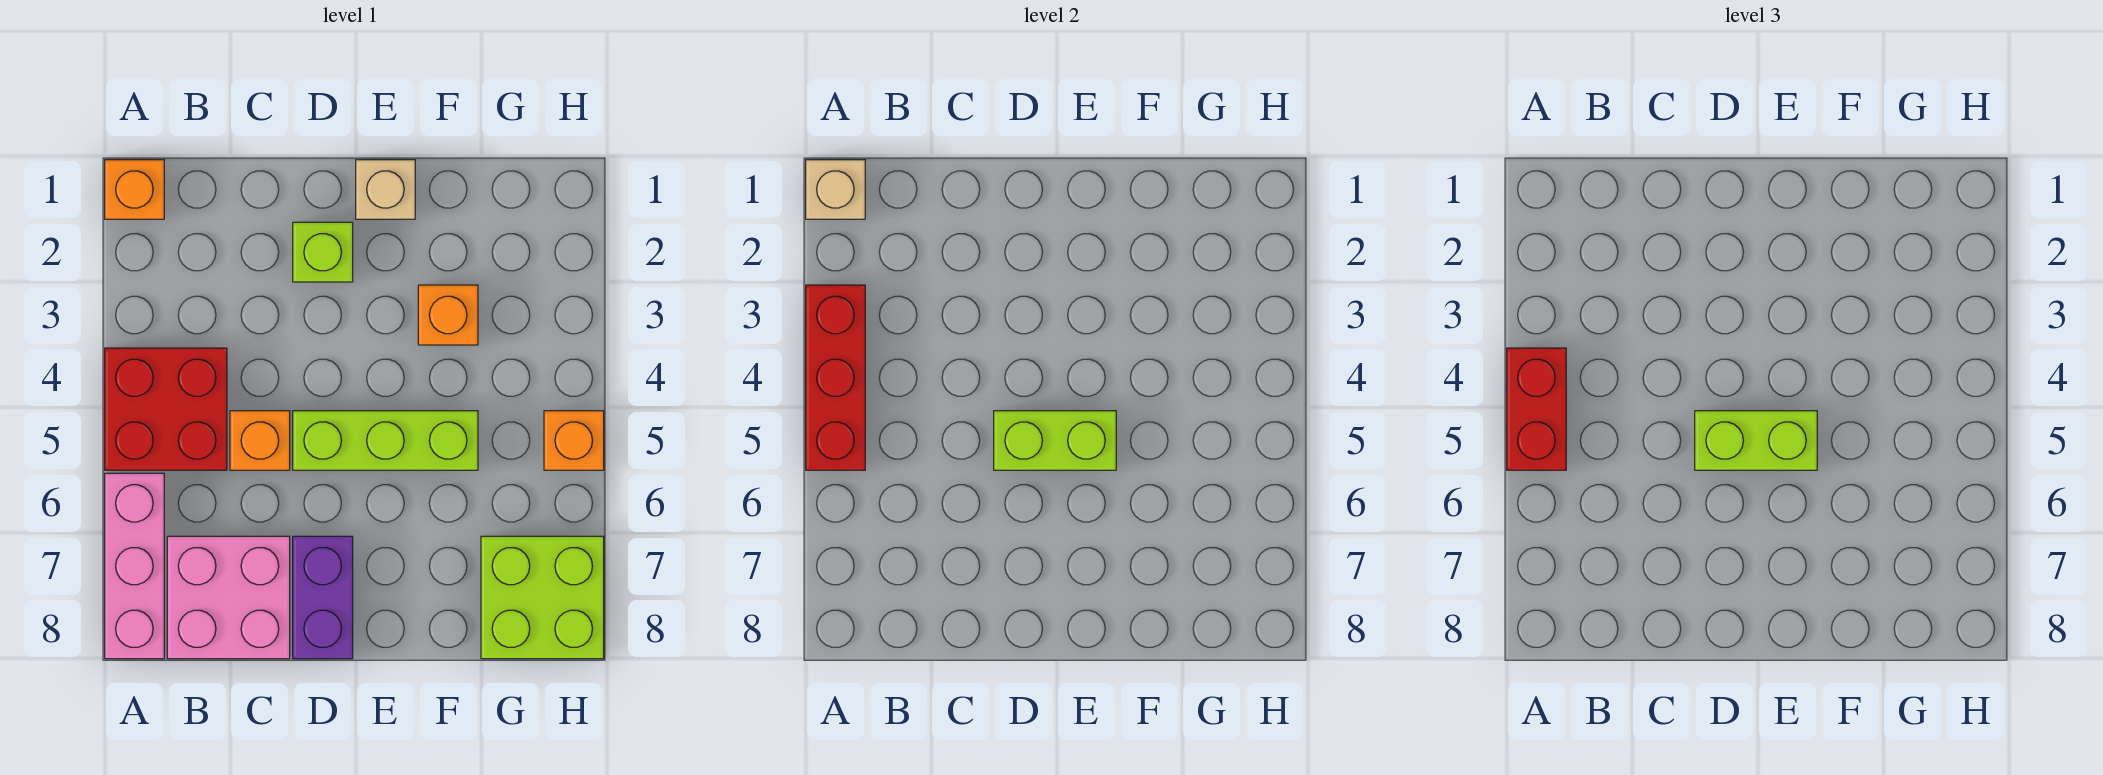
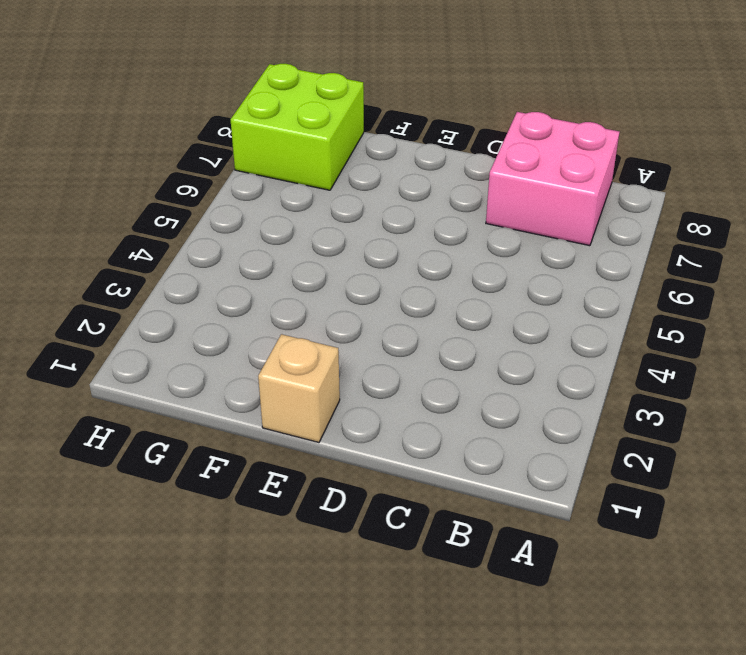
none -> orange brick A1 level 1
none -> red brick A4:B5 level 1
none -> pink brick A6:A8 level 1

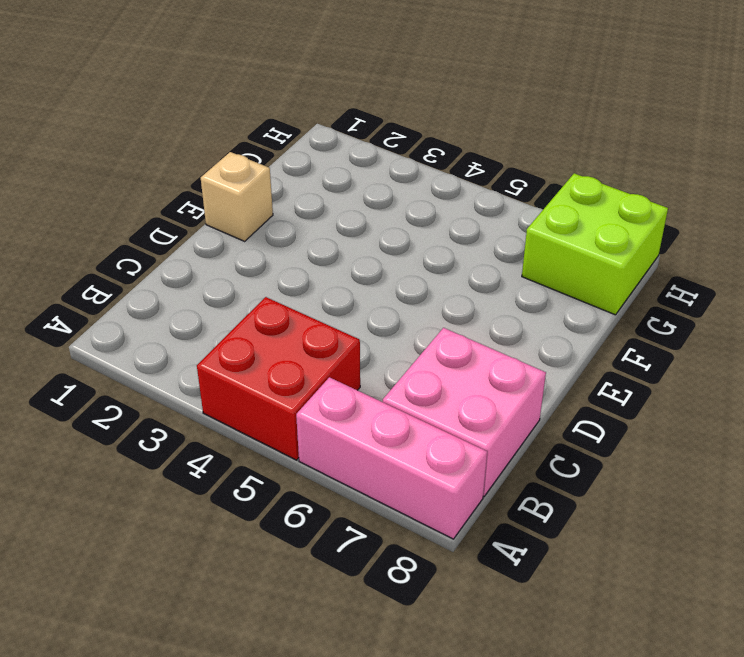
none -> orange brick A1 level 1
none -> orange brick C5 level 1
none -> lime brick D2 level 1

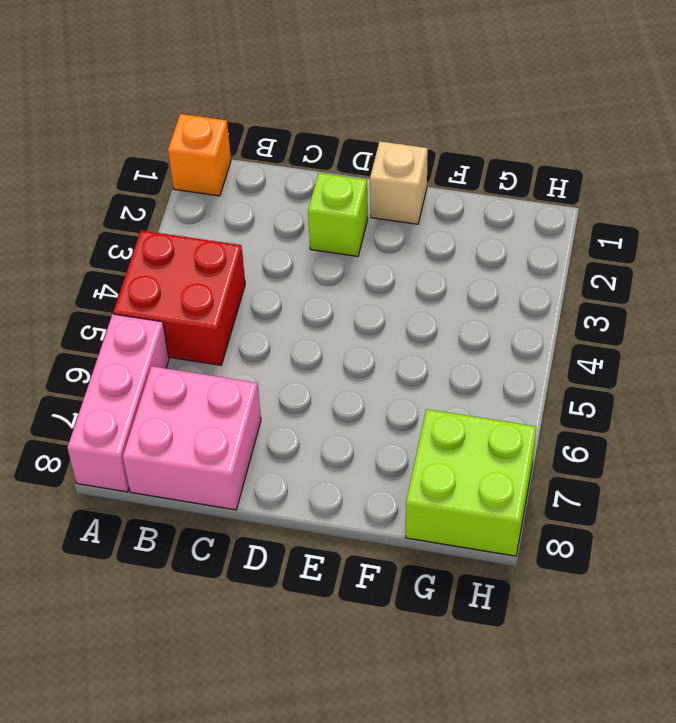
none -> orange brick C5 level 1
none -> lime brick D5:F5 level 1
none -> purple brick D7:D8 level 1

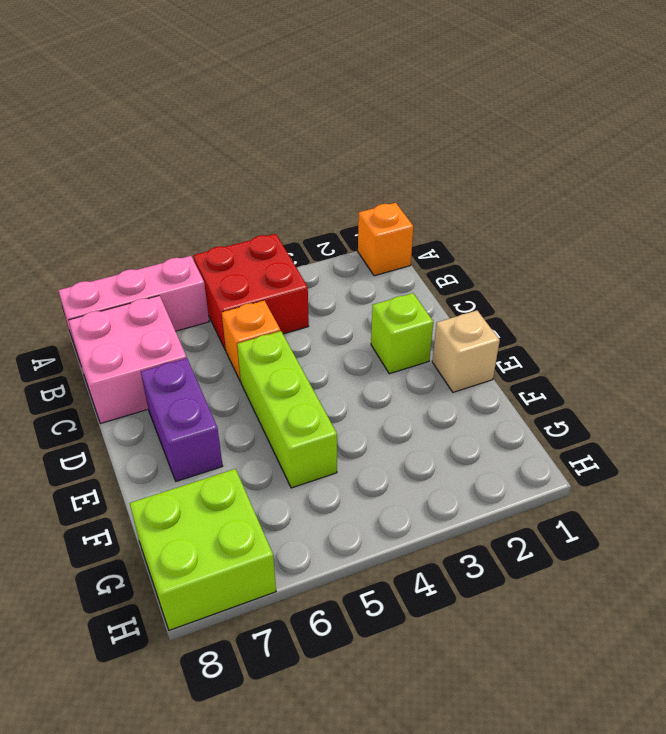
purple brick D7:E7 level 1 -> purple brick D7:D8 level 1
none -> orange brick F3 level 1
none -> orange brick H5 level 1
none -> tan brick A1 level 2

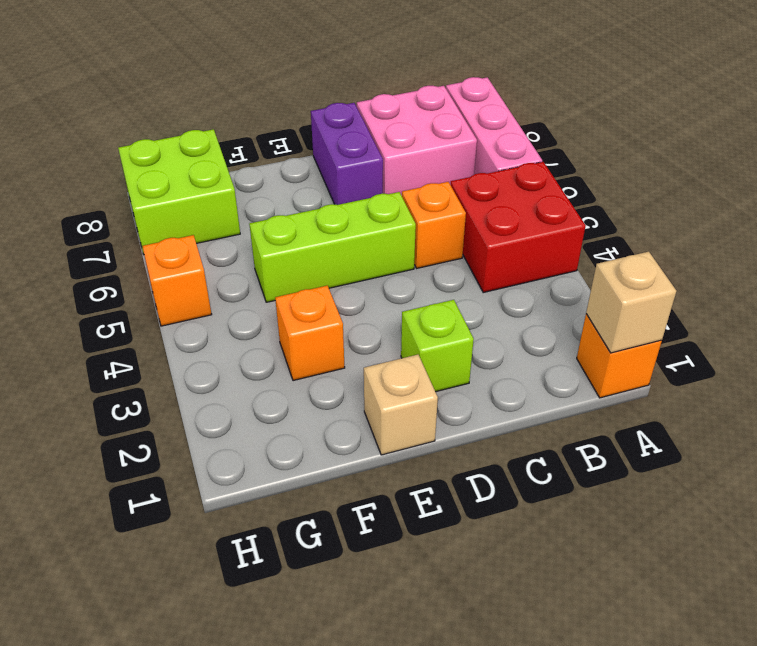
none -> red brick A3:A5 level 2
none -> lime brick D5:E5 level 2
none -> red brick A4:A5 level 3

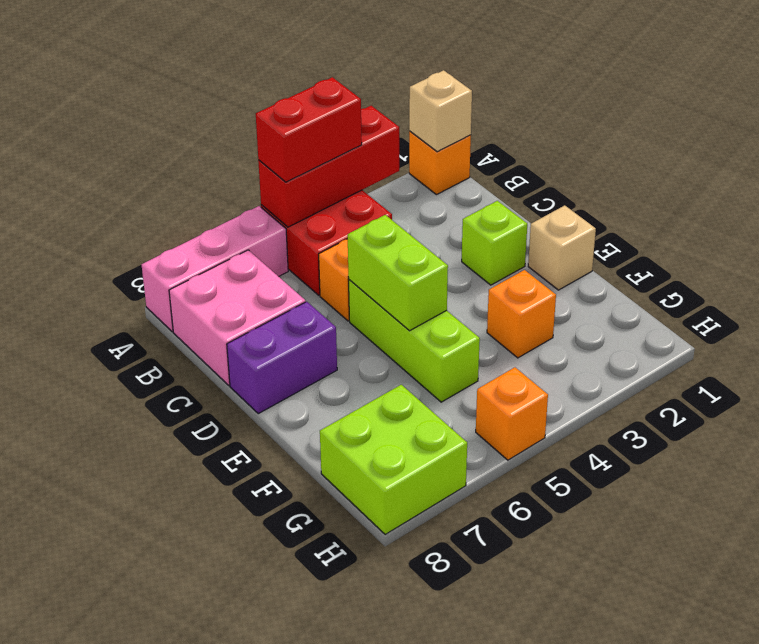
none -> lime brick D5:E5 level 3

